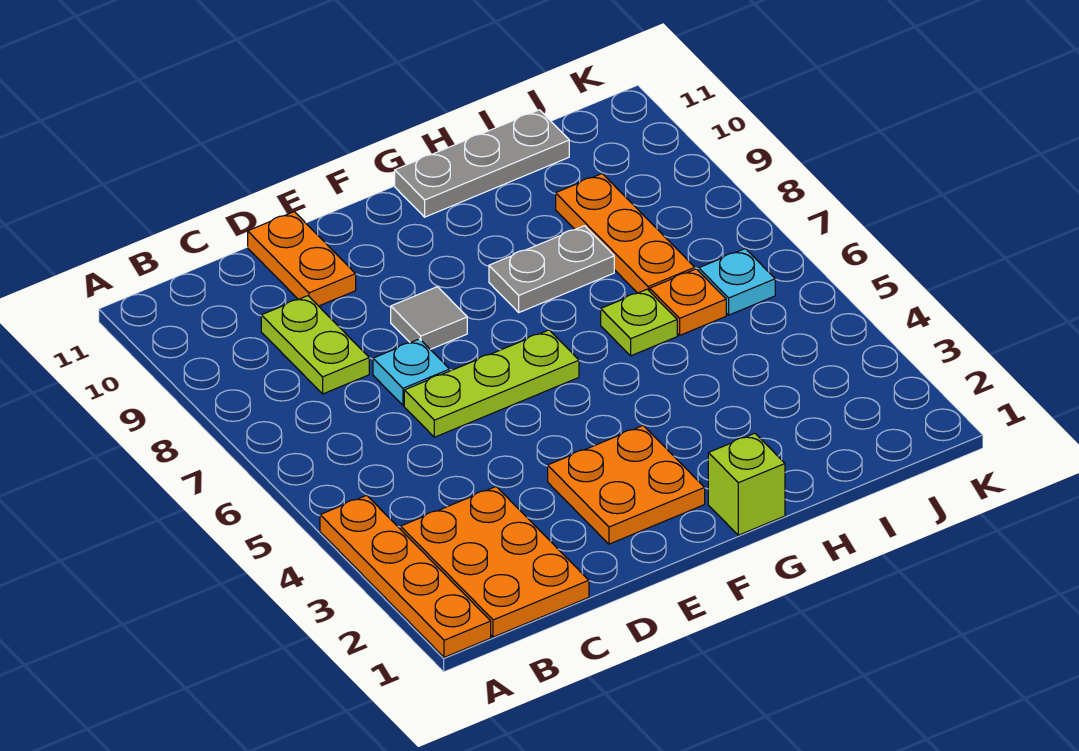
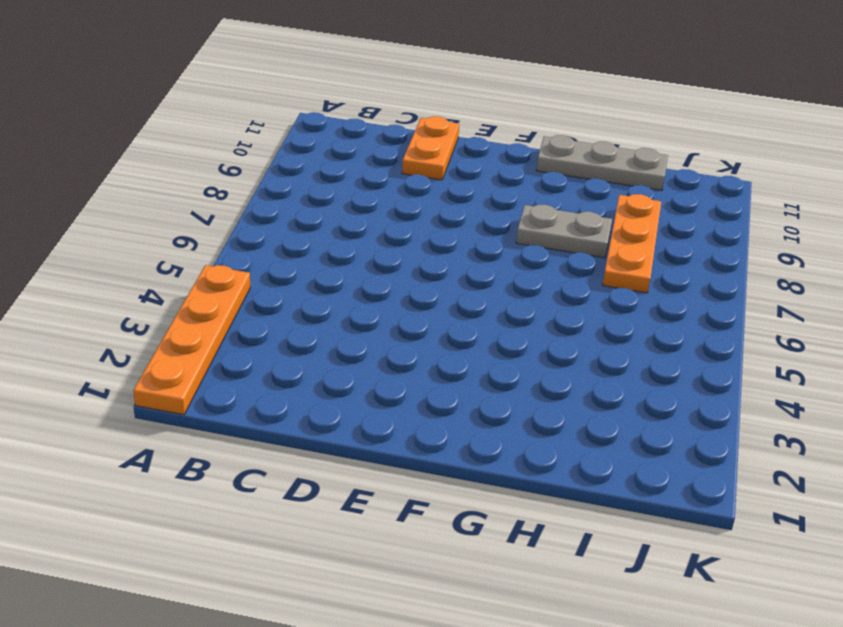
none -> orange plate B1:C3 level 1
none -> lime plate C8:C9 level 1
none -> lime plate D6:F6 level 1

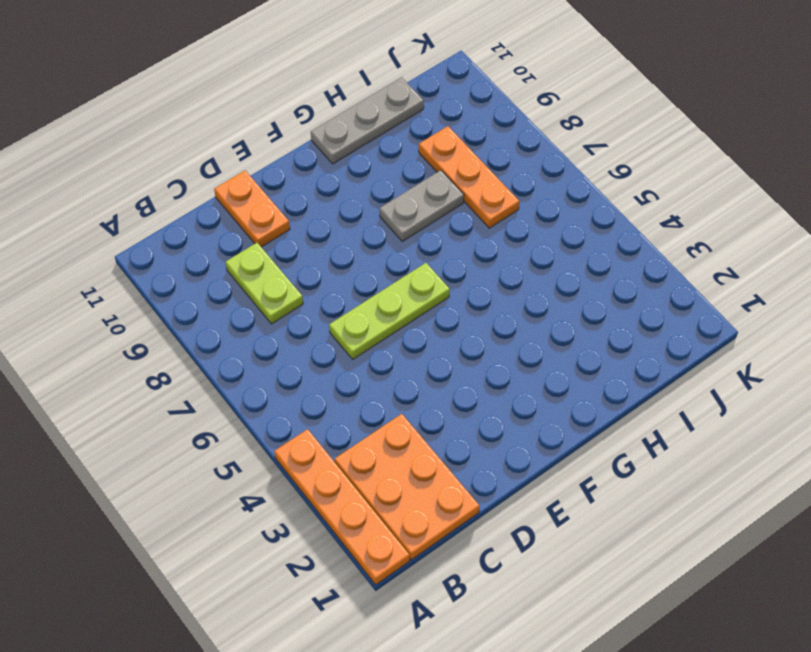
none -> cyan plate D7 level 1
none -> orange plate E2:F3 level 1
none -> grey tile E8 level 1

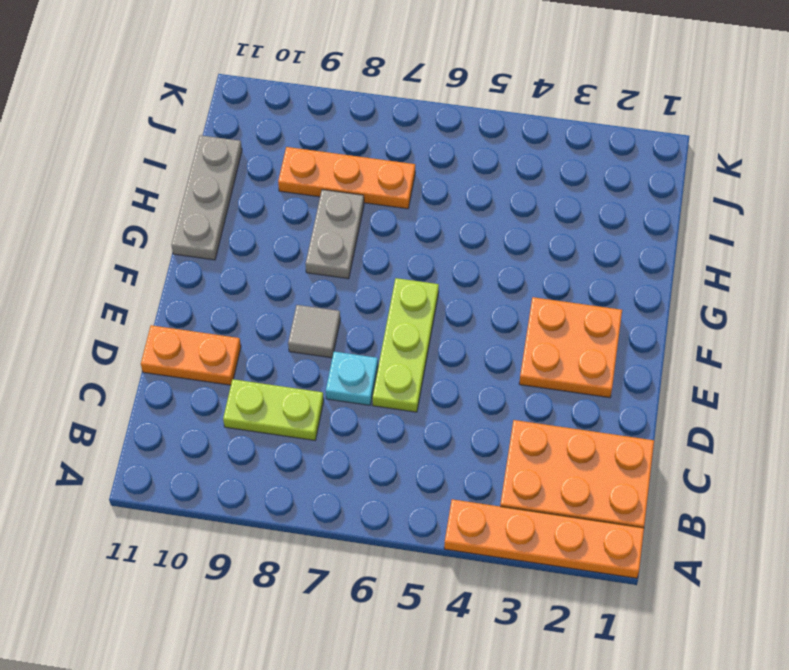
none -> lime brick G1 level 1
none -> lime plate H6 level 1
none -> orange plate I6 level 1

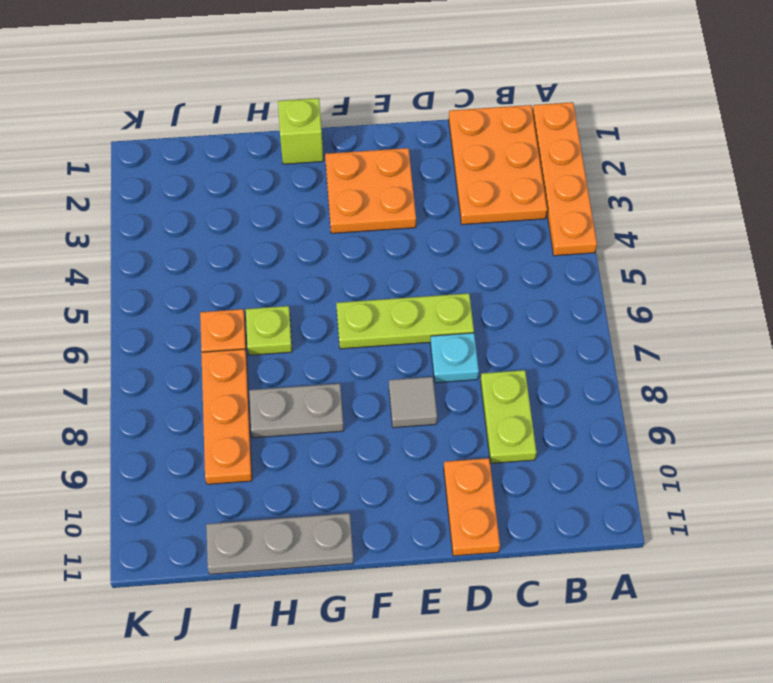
none -> cyan plate J6 level 1

